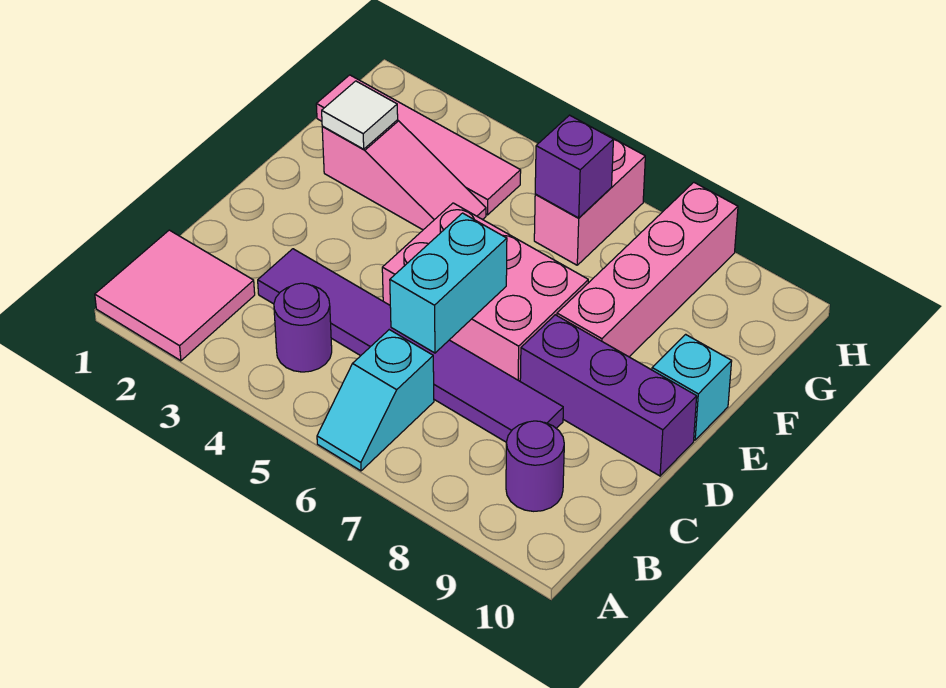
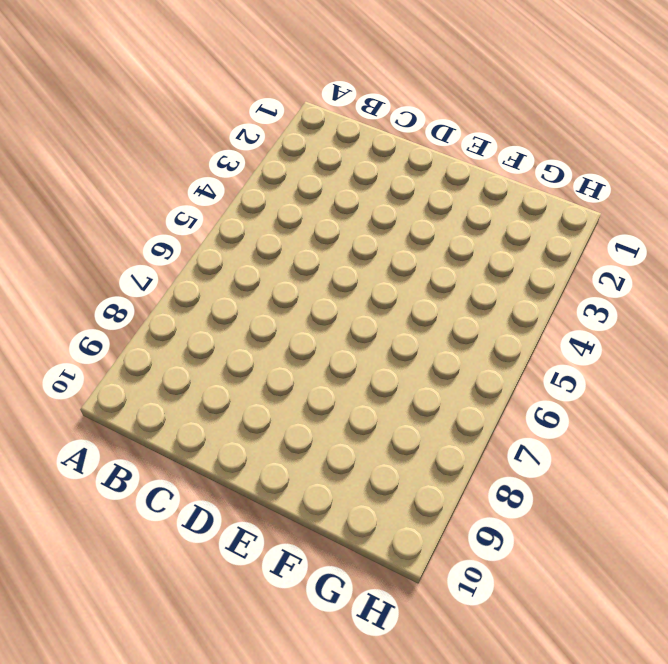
none -> pink tile A1:B2 level 1
none -> cyan slope A6:B6 level 1 top B
none -> purple round brick B4 level 1

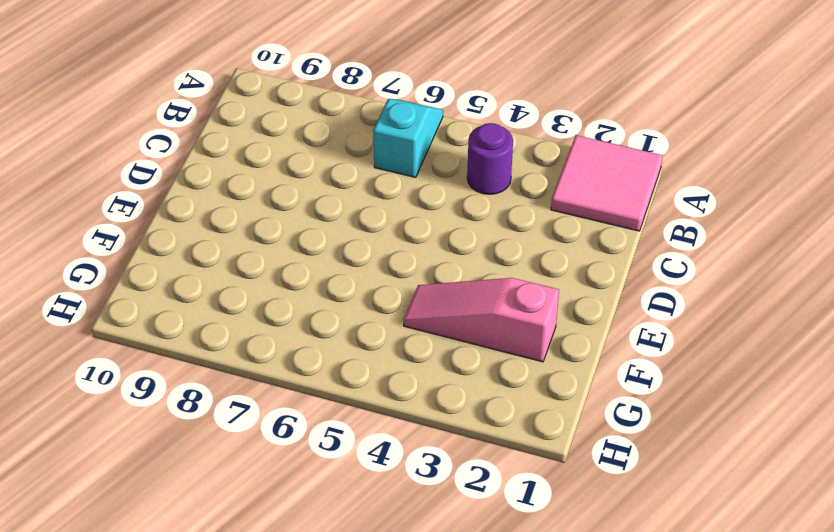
none -> purple round brick B9 level 1
none -> purple tile C3:C8 level 1
none -> pink brick D5:E7 level 1

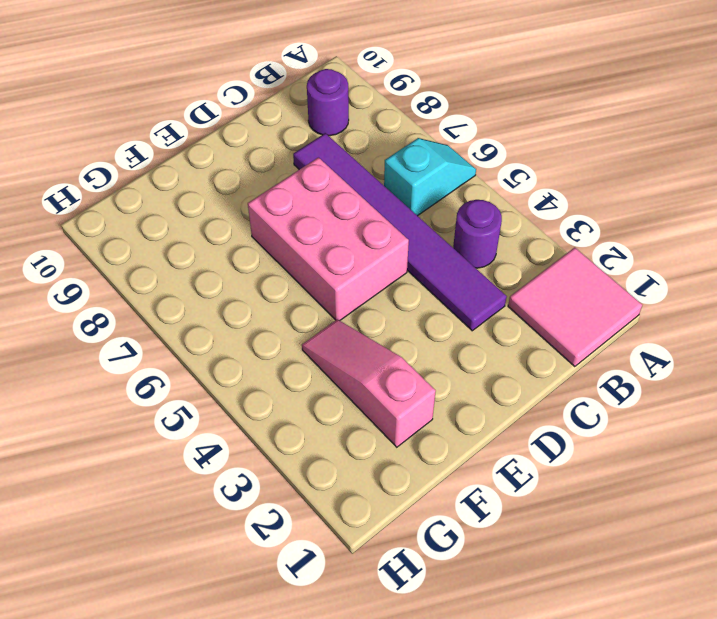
none -> purple brick D8:D10 level 1
none -> pink brick E8:H8 level 1
none -> cyan brick E10 level 1

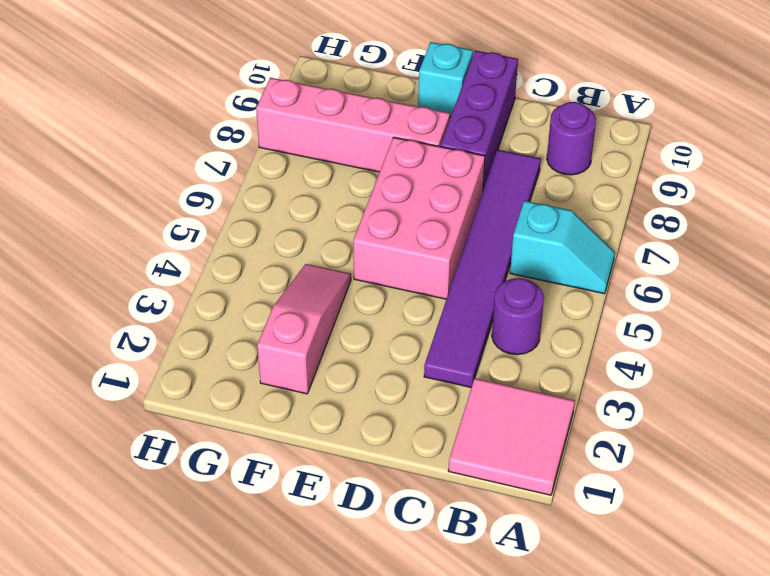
none -> pink tile G1:G4 level 1
none -> pink brick G6:H6 level 1
none -> cyan brick C6:D6 level 2

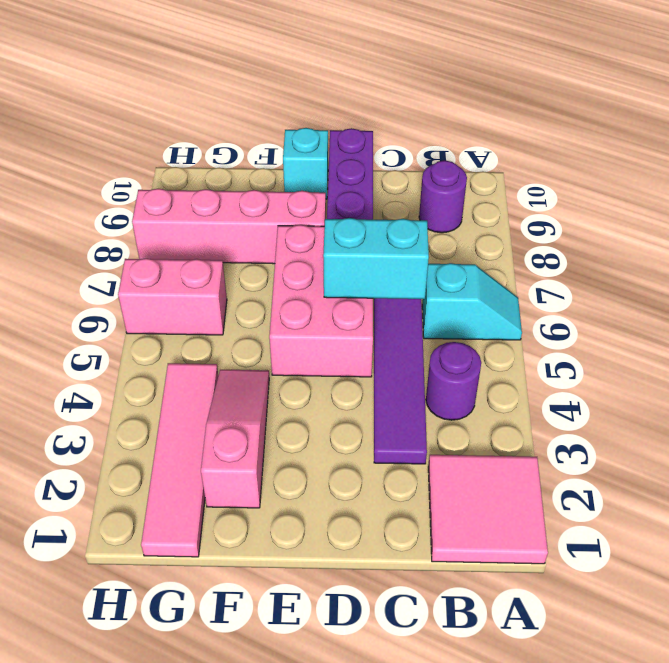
none -> white tile F2 level 2
none -> purple brick G6 level 2

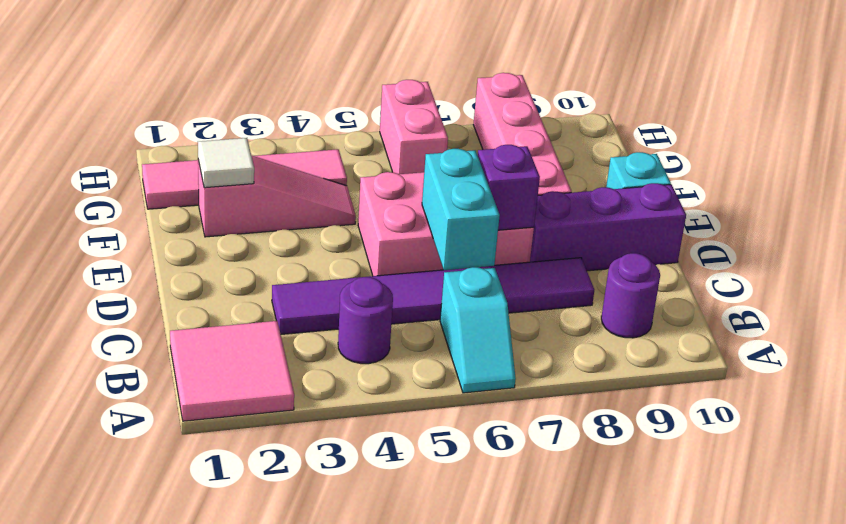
purple brick D7 level 2 -> purple brick G6 level 2

